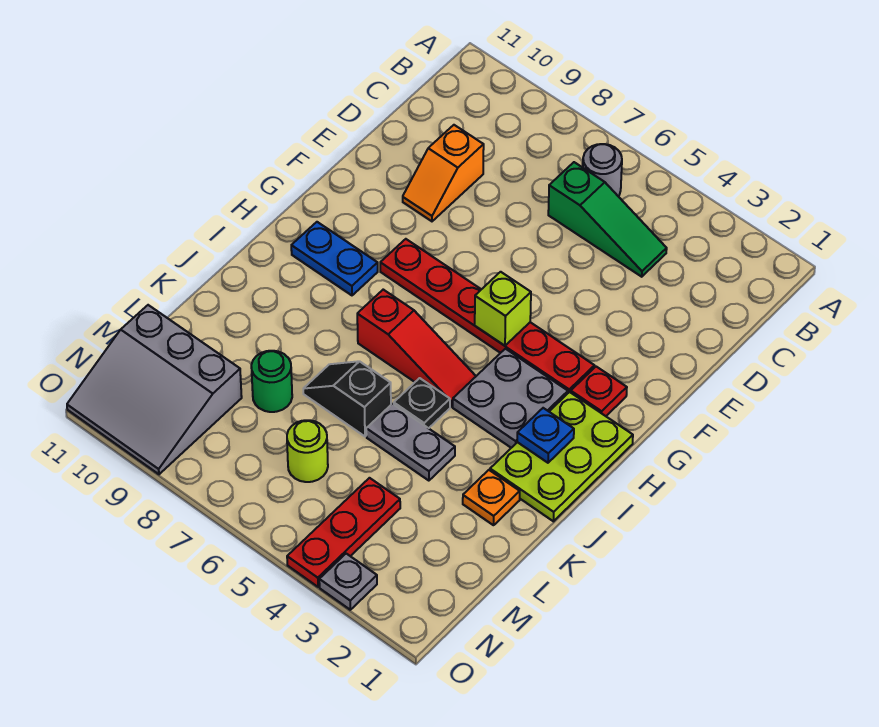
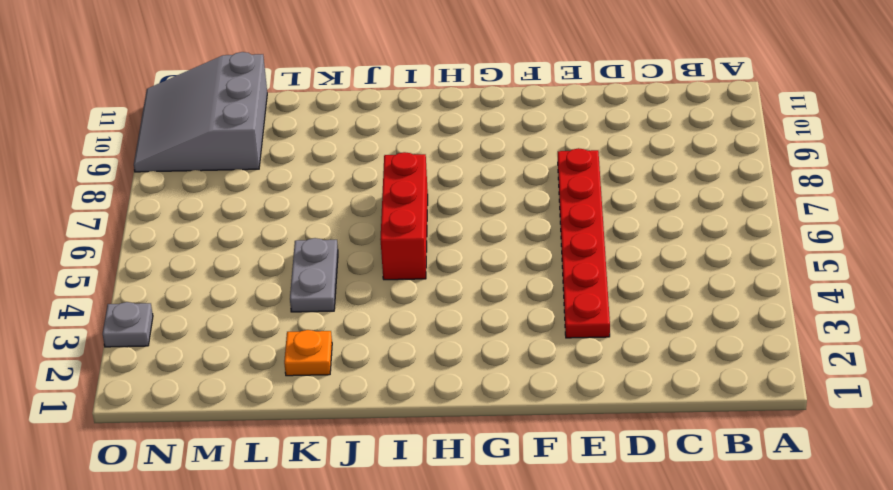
red plate E3:E8 level 1 -> red plate G3:G8 level 1
red brick I5:I7 level 1 -> red slope I5:I7 level 1 top 7
none -> grey round brick B6 level 1
none -> green slope C4:C6 level 1 top 6
none -> orange slope D9:E9 level 1 top D

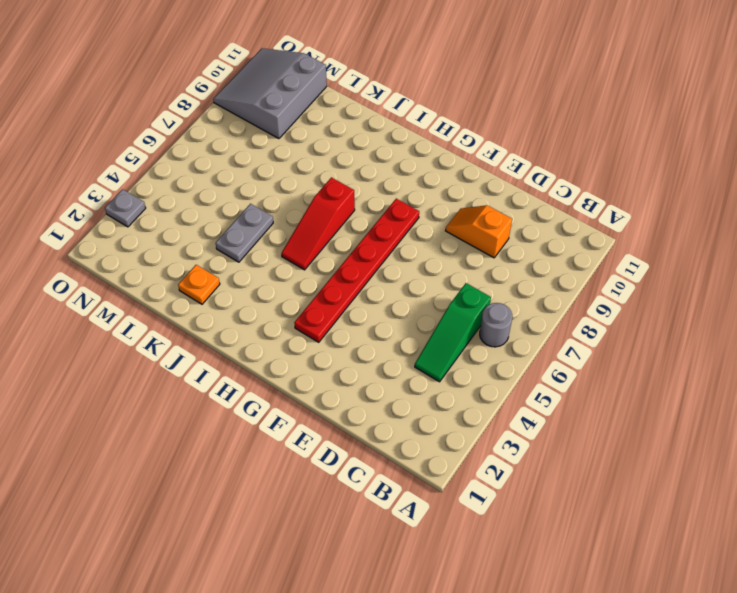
none -> red plate G2 level 1
none -> lime plate H1:J2 level 1
none -> grey plate H3:I4 level 1

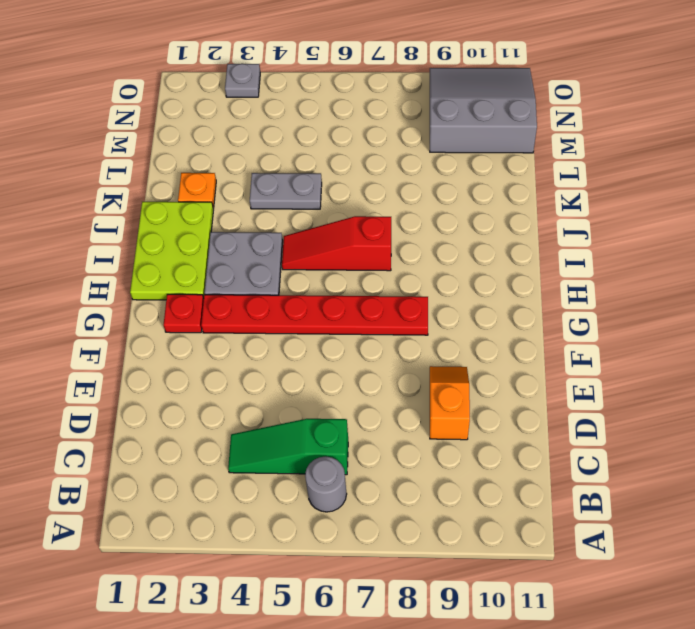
none -> blue plate H9:H10 level 1
none -> black plate J5 level 1
none -> black slope K6:K7 level 1 top 6

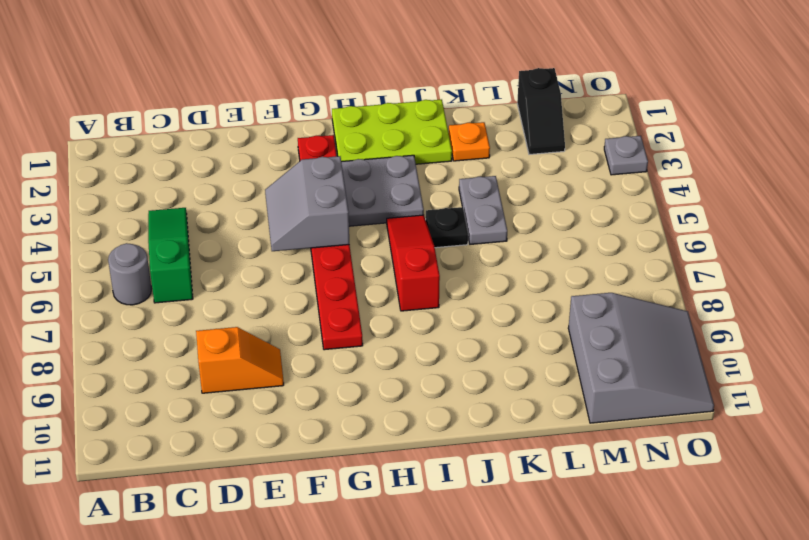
grey slope F4:G5 level 2 top G -> lime brick G5 level 2
black slope M1:M2 level 1 top 1 -> black slope K6:K7 level 1 top 6
none -> blue plate H9:H10 level 1
none -> green round brick L8 level 1
none -> red plate M4:O4 level 1

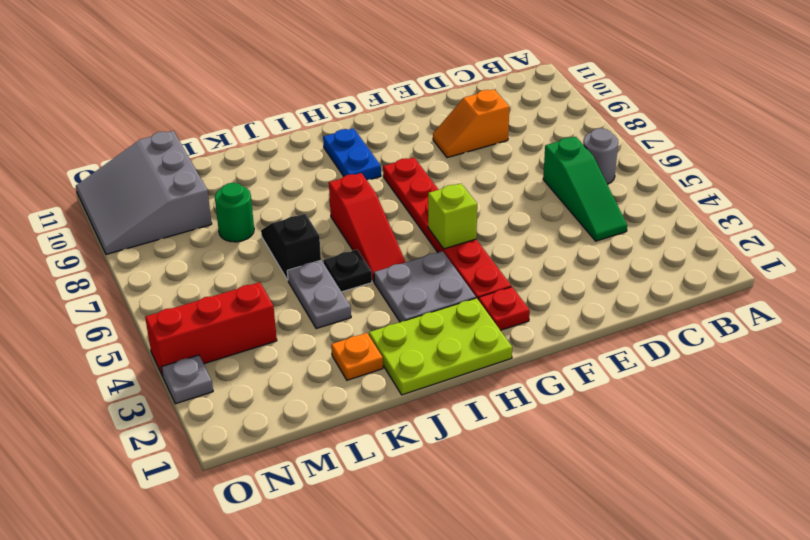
red brick M4:O4 level 1 -> red plate M4:O4 level 1
none -> lime round brick M6 level 1
none -> blue plate I2 level 2

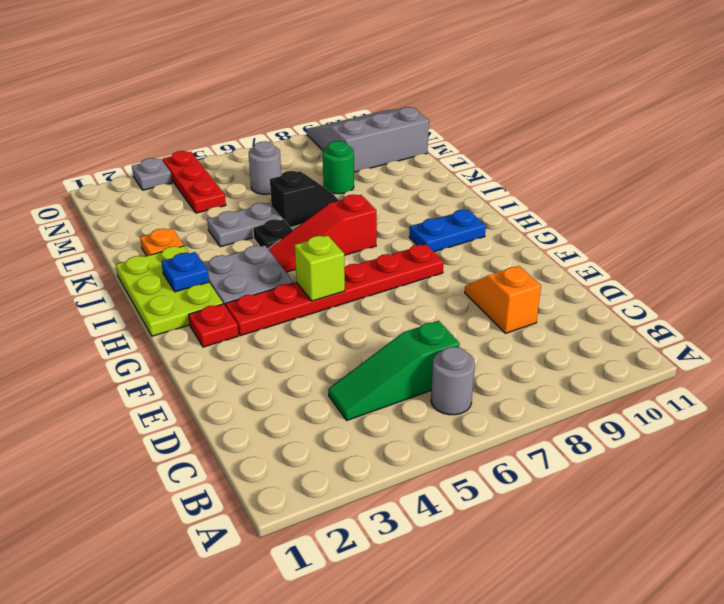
grey round brick M6 level 1 -> lime round brick M6 level 1

